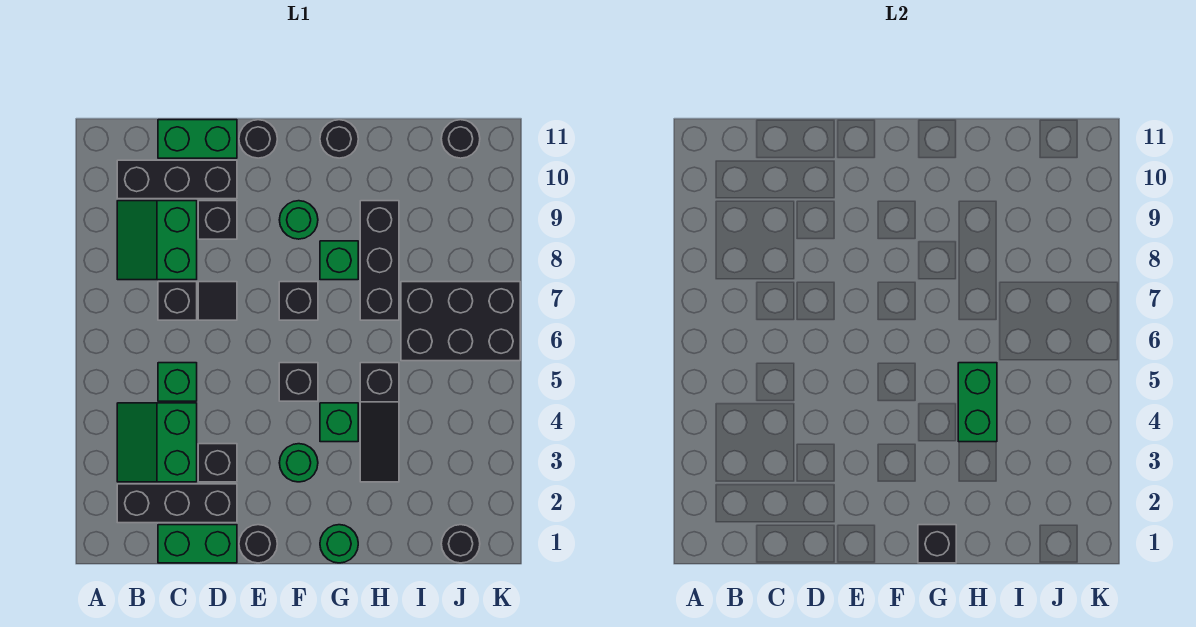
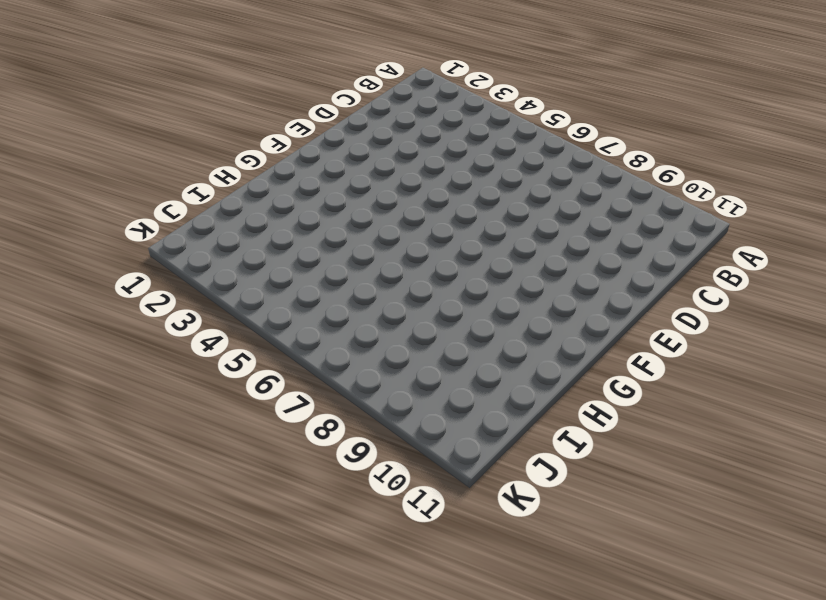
none -> black brick B2:D2 level 1
none -> green slope B3:C4 level 1 top C
none -> green slope B8:C9 level 1 top C

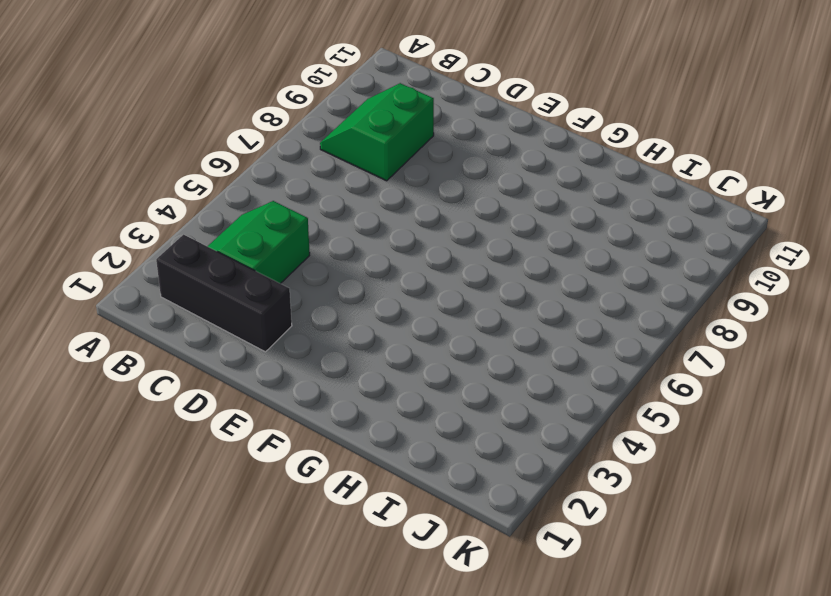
none -> black brick B10:D10 level 1
none -> green brick C1:D1 level 1
none -> green brick C5 level 1

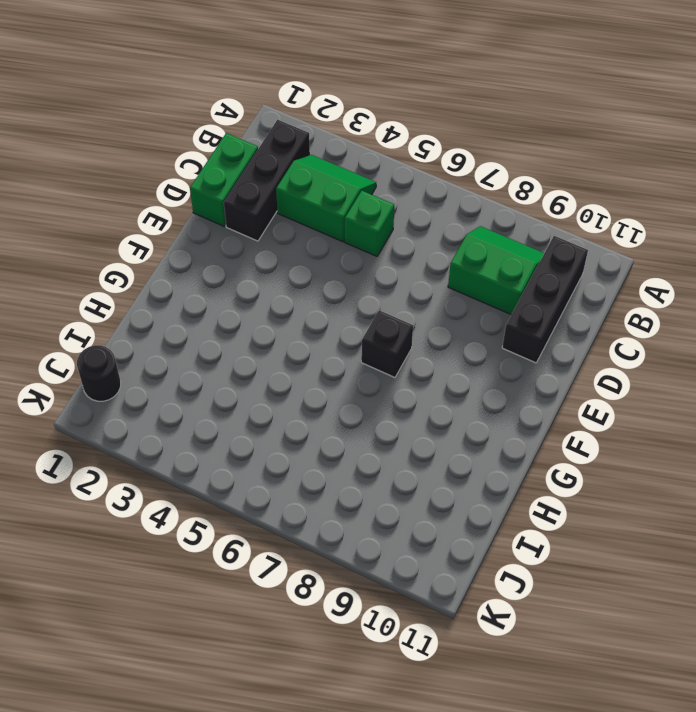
none -> black brick C7 level 1
none -> green brick C11:D11 level 1
none -> black brick D3 level 1

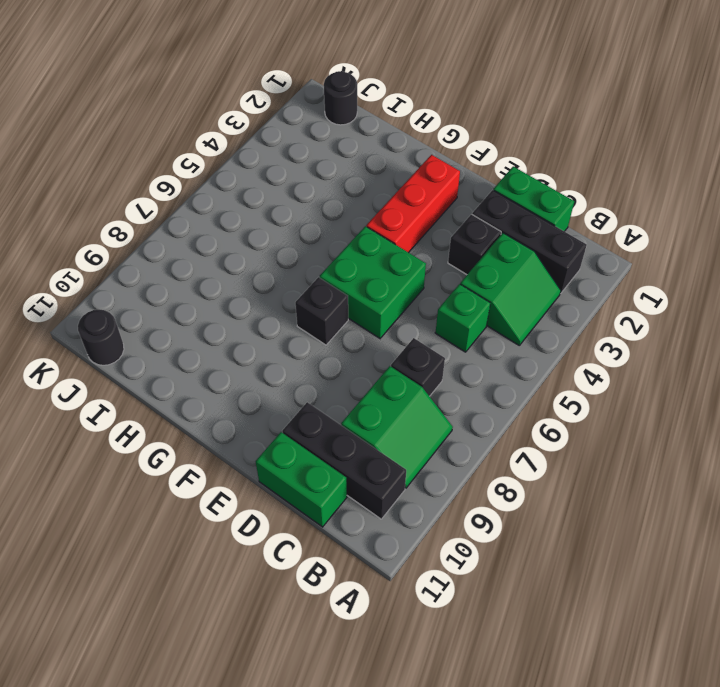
green brick E5:F6 level 1 -> black brick F5 level 1
red brick F2:F4 level 1 -> green round brick F3 level 1
none -> black tile D7 level 1
none -> black brick D9 level 1
none -> black round brick E1 level 1

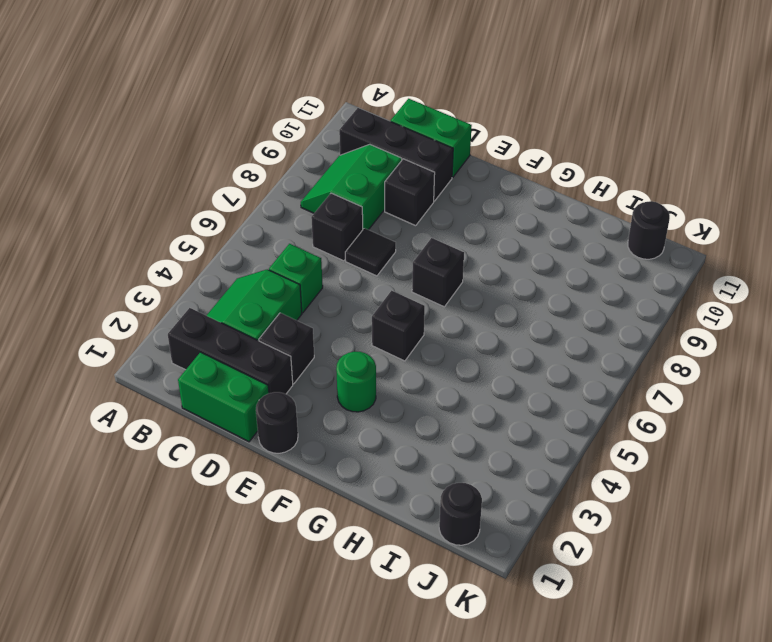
none -> black round brick E11 level 1
none -> green round brick F9 level 1
none -> green round brick G1 level 1

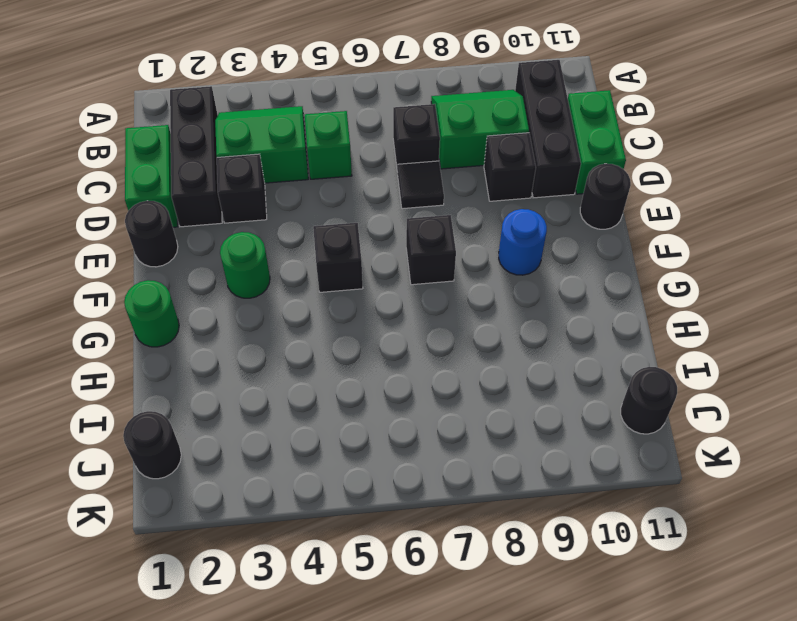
blue round brick F9 level 1 -> green round brick F9 level 1
none -> green brick G4 level 1
none -> green brick G8 level 1
none -> black round brick G11 level 1

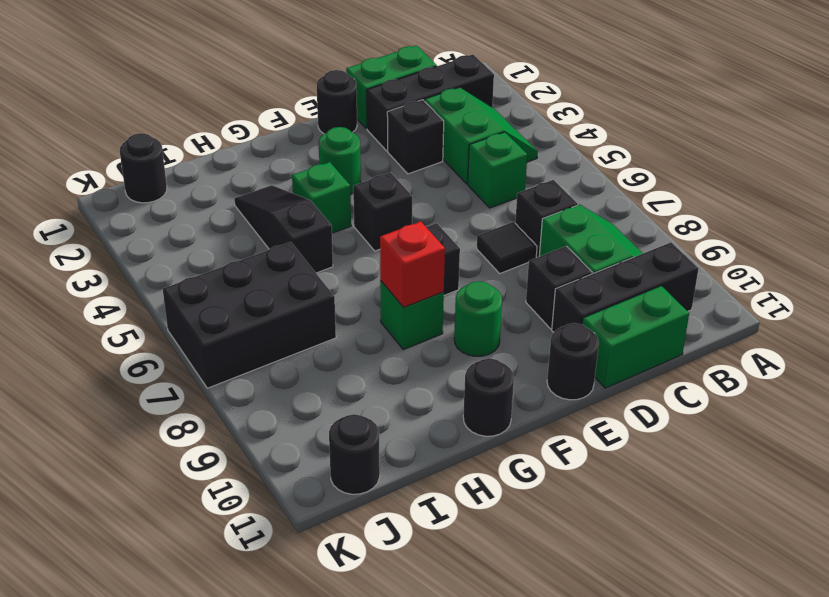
red brick G8 level 2 -> none
none -> green round brick G1 level 1
none -> black brick H7:H9 level 1
none -> black brick G1 level 2

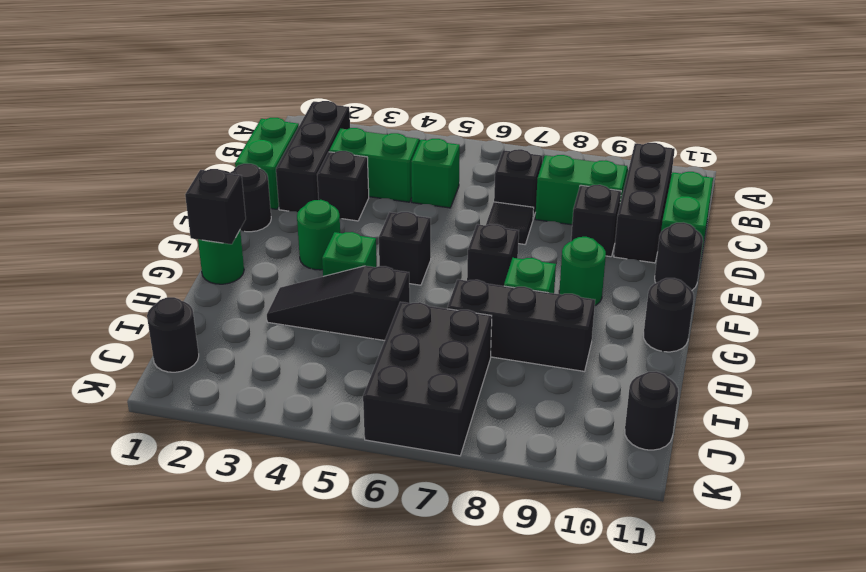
none -> green brick H4:H5 level 2

